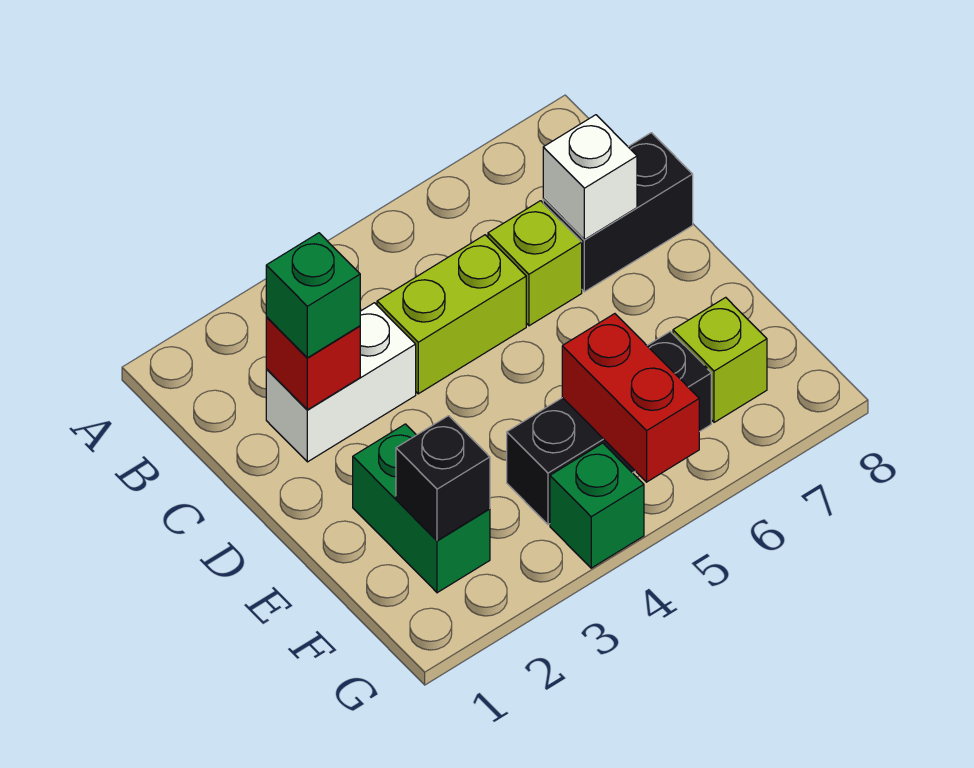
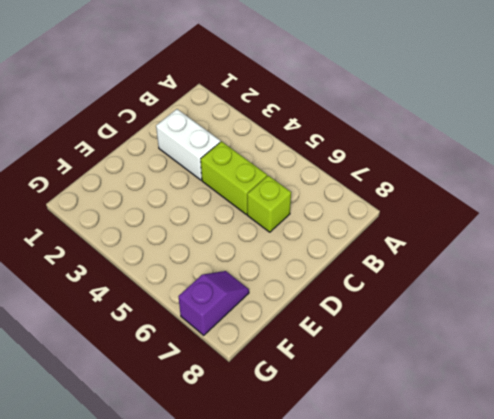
purple slope F7:G7 level 1 top G -> lime brick F7 level 1
none -> black brick C7:C8 level 1
none -> green brick E2:F2 level 1
none -> black brick F4:F6 level 1

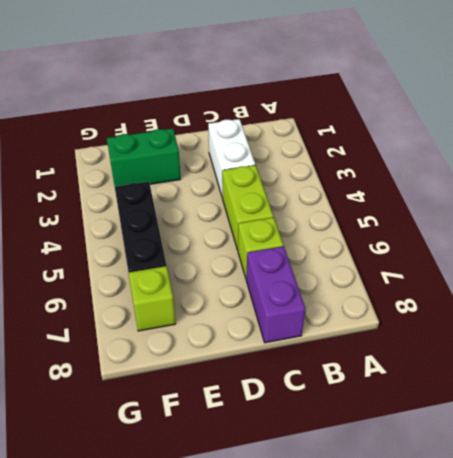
purple brick C7:C8 level 1 -> black brick C7:C8 level 1
none -> green brick G4 level 1
none -> red brick C2 level 2
none -> white brick C7 level 2

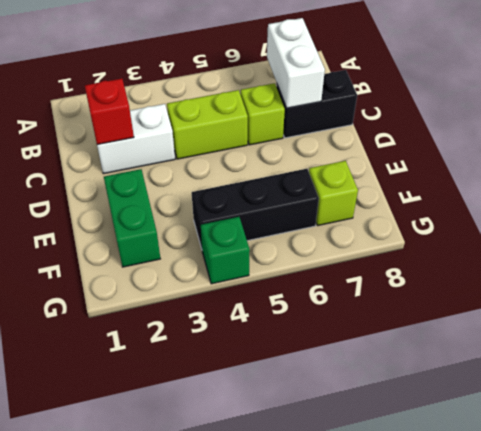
white brick B7:C7 level 2 -> white brick C7 level 2
none -> black brick F2 level 2
none -> red brick F5:G5 level 2
none -> green brick C2 level 3

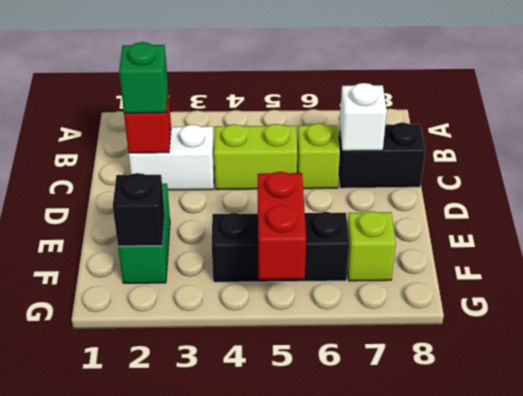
none -> green brick G4 level 1

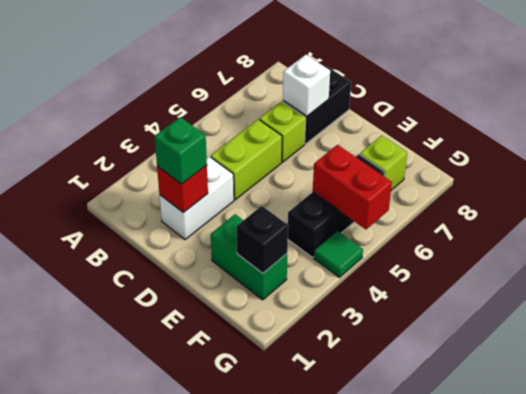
green tile G4 level 1 -> green brick G4 level 1

